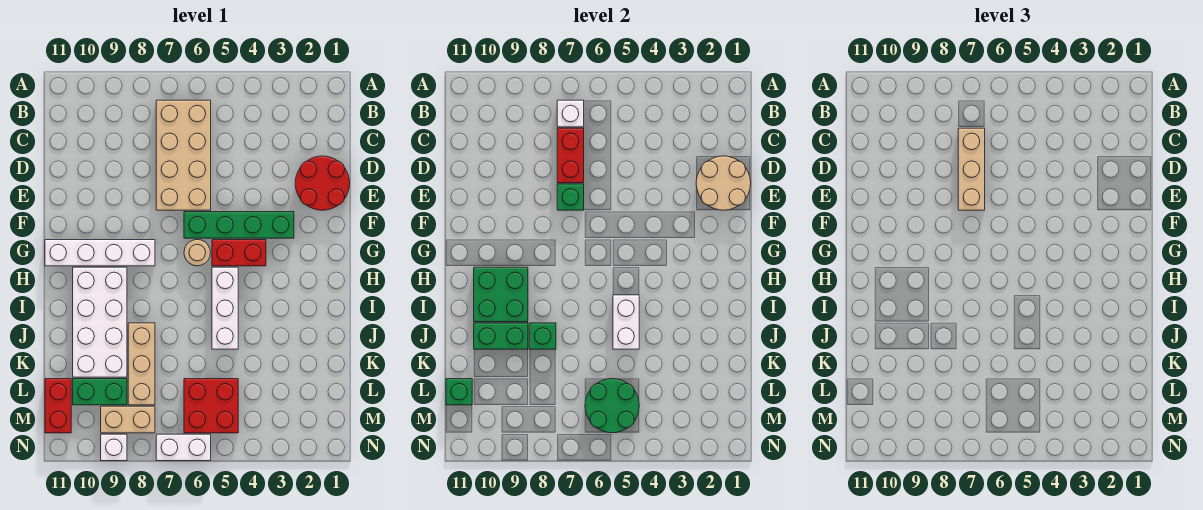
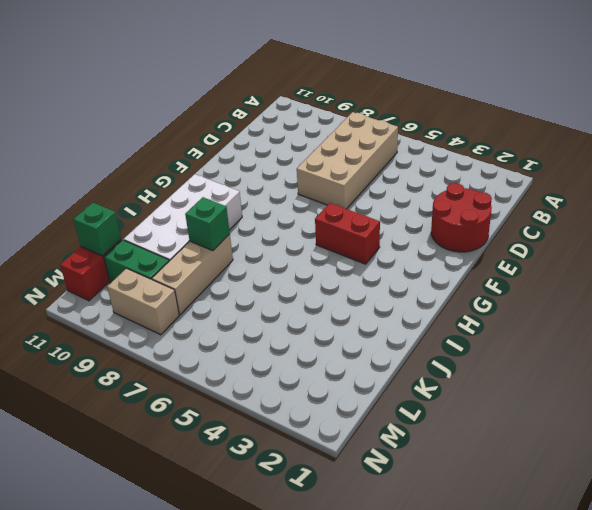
none -> green brick F3:F6 level 1
none -> tan round brick G6 level 1
none -> white brick G8:G11 level 1

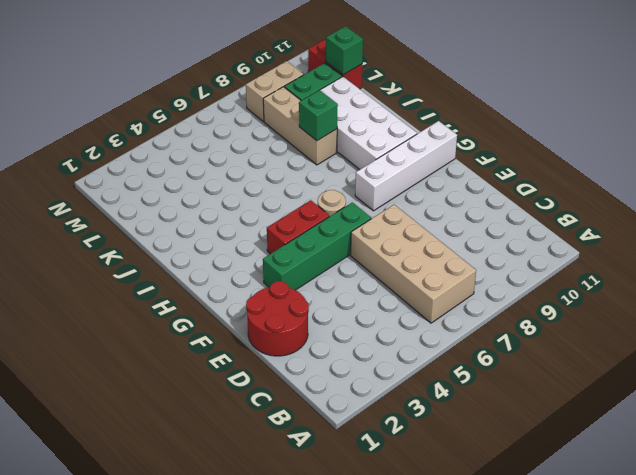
none -> white brick H5:J5 level 1
none -> red brick L5:M6 level 1
none -> white brick N6:N7 level 1

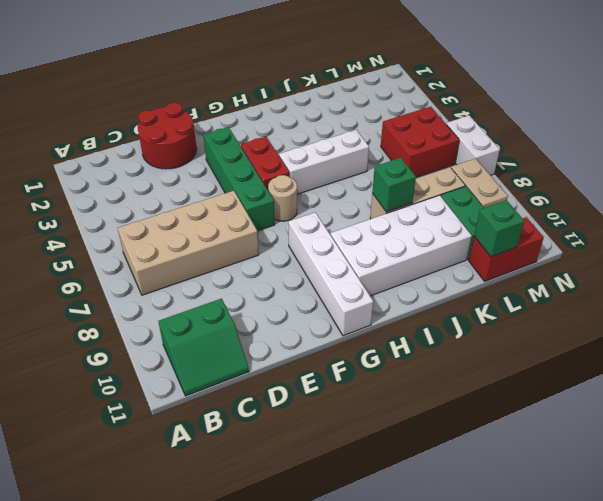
green slope B10:C11 level 1 top 10 -> none
none -> white brick N9 level 1
none -> white brick B7 level 2
none -> red brick C7:D7 level 2

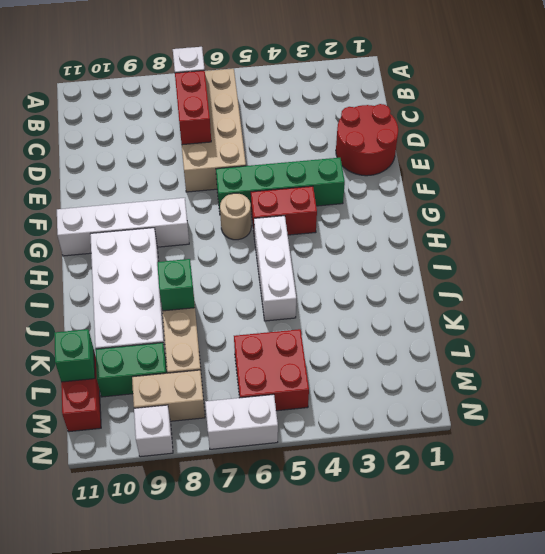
none -> tan round brick D1:E2 level 2
none -> green brick E7 level 2
none -> green brick H9:I10 level 2

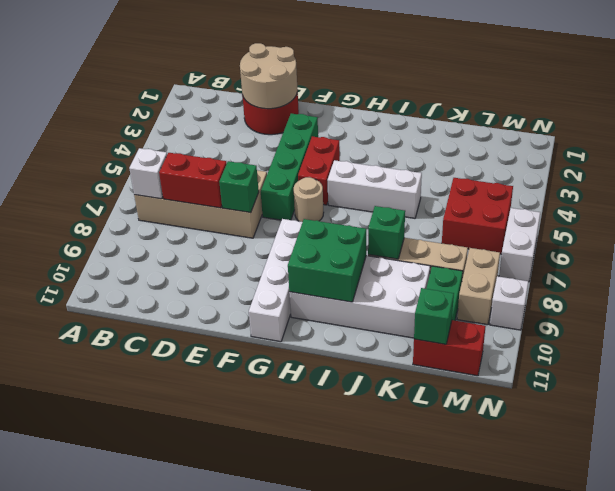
none -> white brick I5:J5 level 2
none -> green brick J9:J10 level 2
none -> green round brick L5:M6 level 2

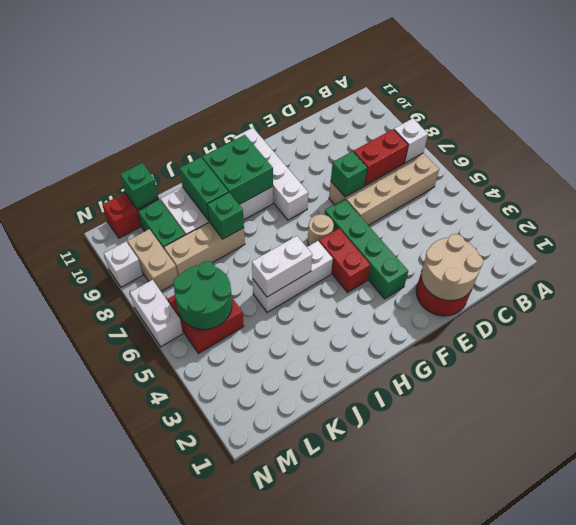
none -> tan brick C7:E7 level 3

